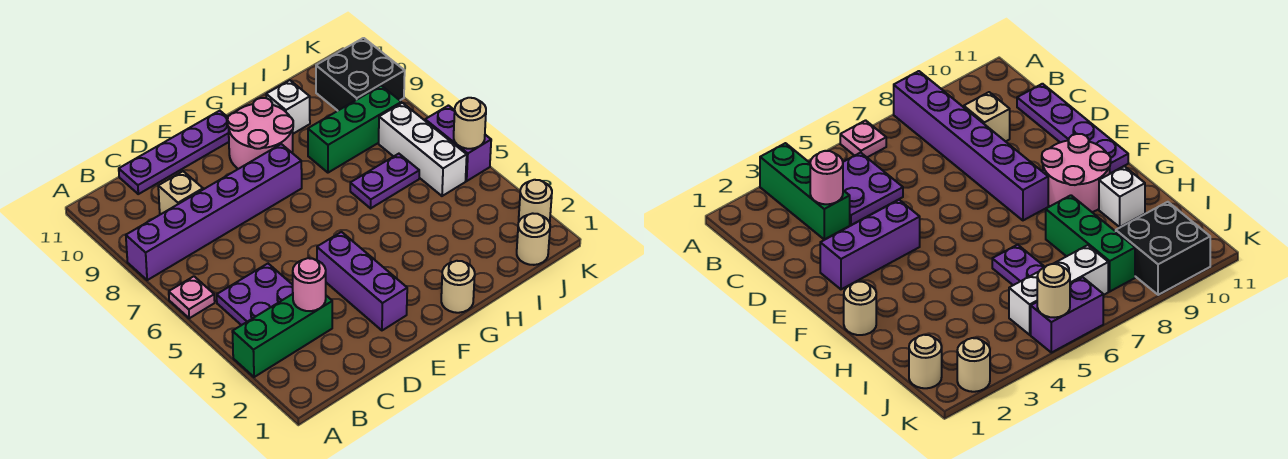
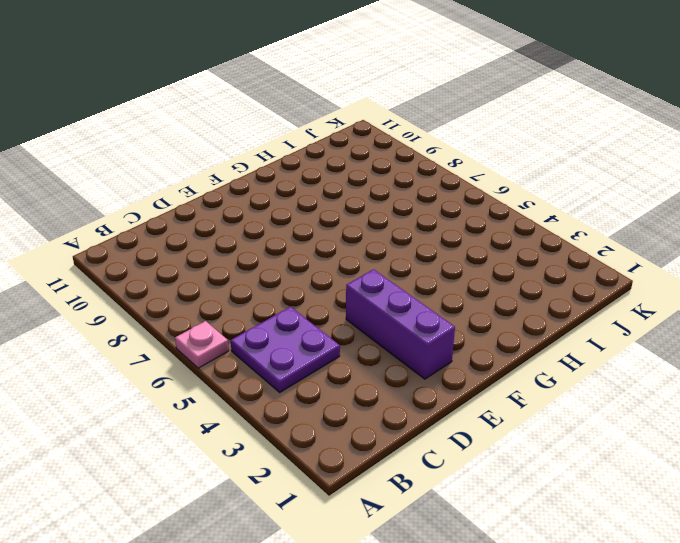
none -> green brick A3:C3 level 1
none -> purple brick A8:F8 level 1
none -> tan brick C9 level 1

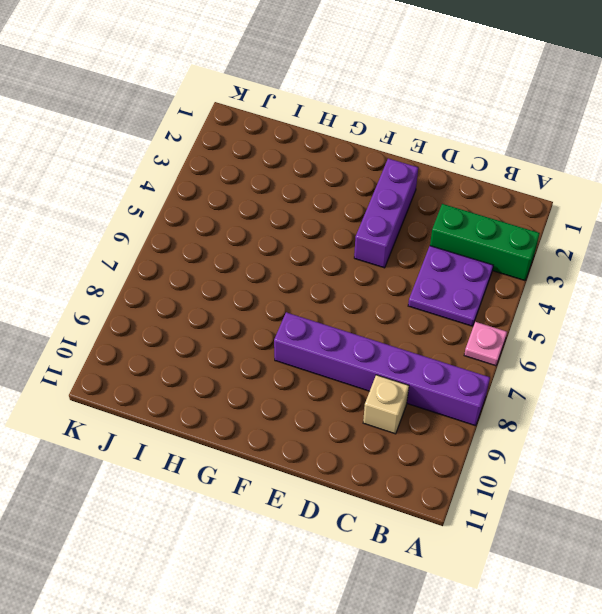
none -> purple plate C11:F11 level 1
none -> pink round brick F9:G10 level 1
none -> tan round brick G1 level 1

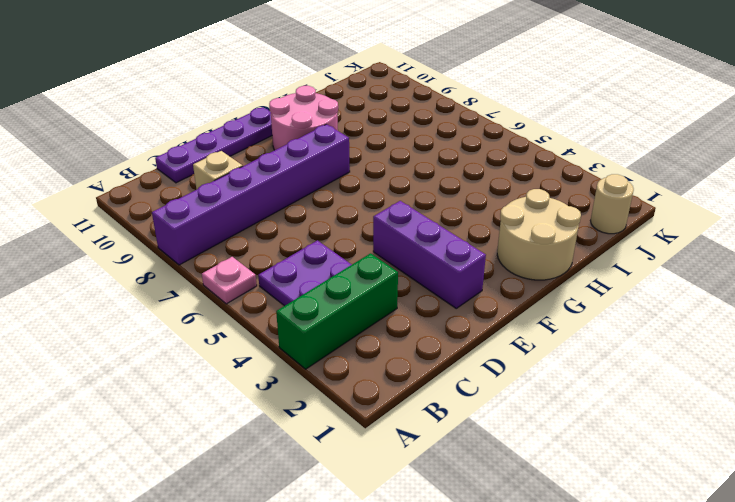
tan round brick G1:H2 level 1 -> tan round brick G1 level 1
none -> purple plate H6:I6 level 1
none -> green brick H8:J8 level 1
none -> white brick H10 level 1

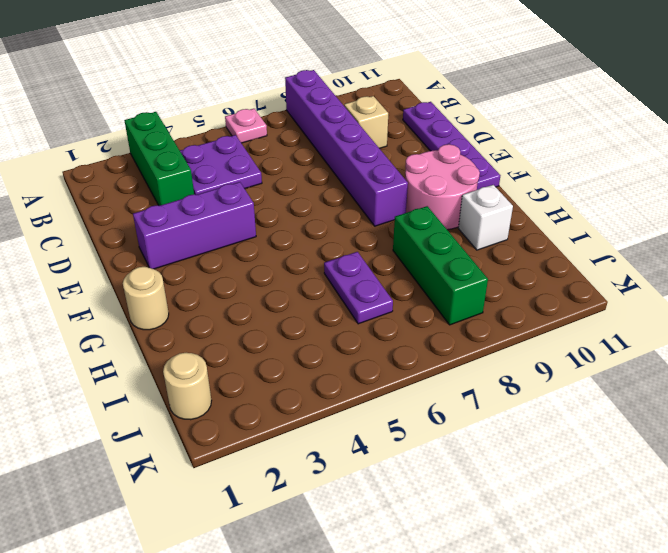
none -> white brick J5:J7 level 1
none -> black brick J9:K10 level 1
none -> tan round brick K2 level 1

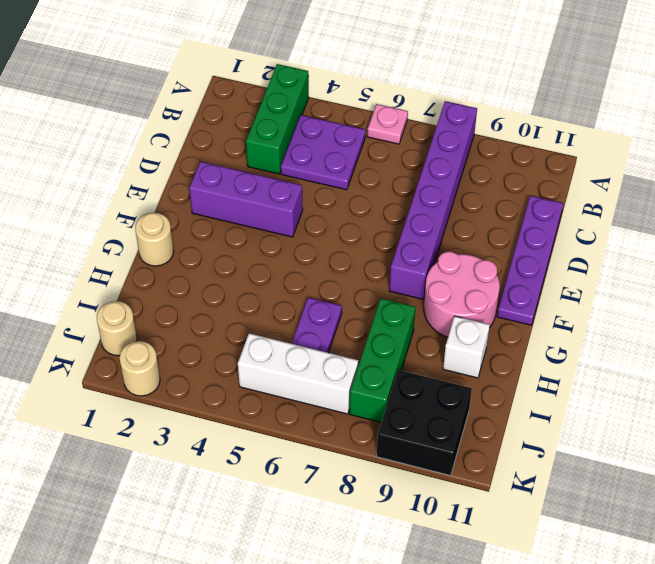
none -> tan brick C9 level 1
none -> purple brick K5:K6 level 1
none -> pink round brick C3 level 2

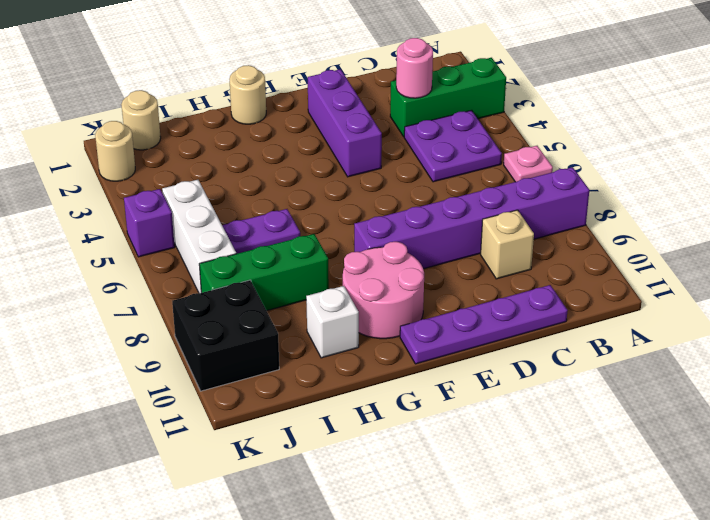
purple brick K5 level 1 -> purple brick K5:K6 level 1
none -> tan round brick K5 level 2

